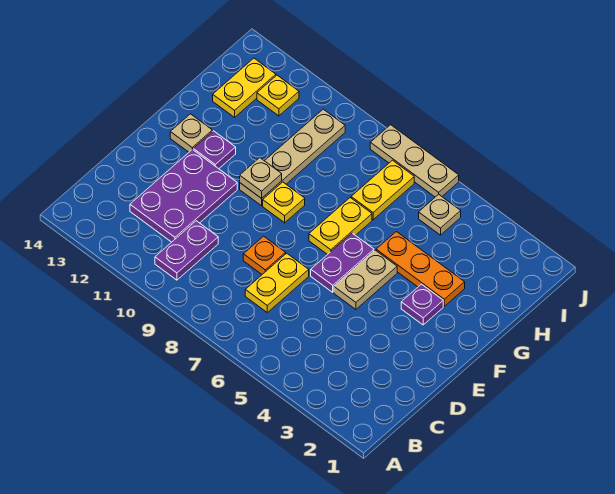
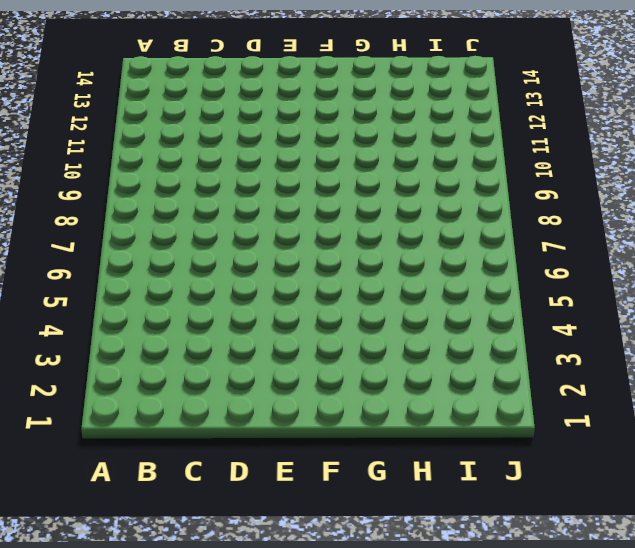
none -> purple plate B10:C10 level 1
none -> yellow plate C7:D7 level 1
none -> purple plate C11:E12 level 1

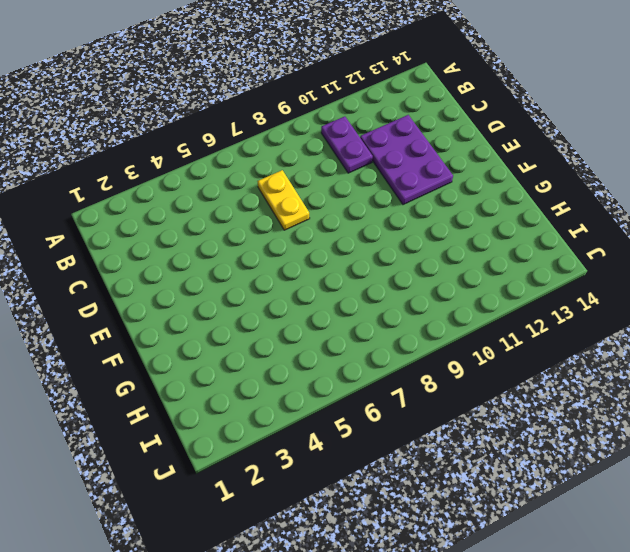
none -> orange plate D8 level 1
none -> tan plate E5:F5 level 1
none -> purple plate E6:F6 level 1

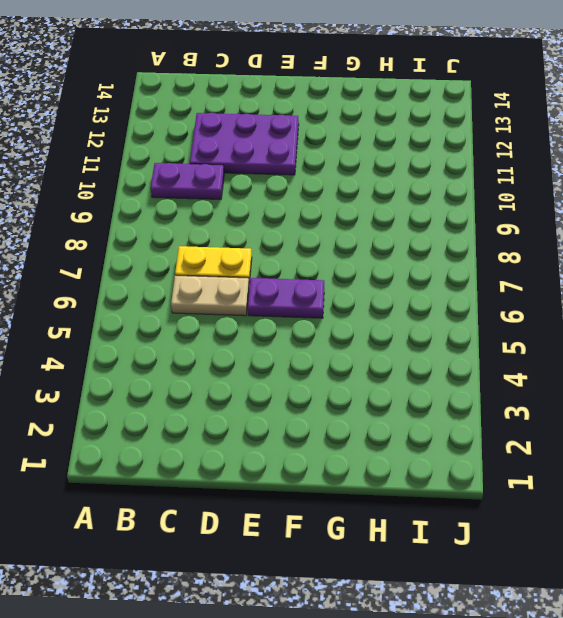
tan plate C6:D6 level 1 -> tan plate E5:F5 level 1
none -> orange plate D8 level 1
none -> purple plate F3 level 1
none -> yellow plate F7:G7 level 1

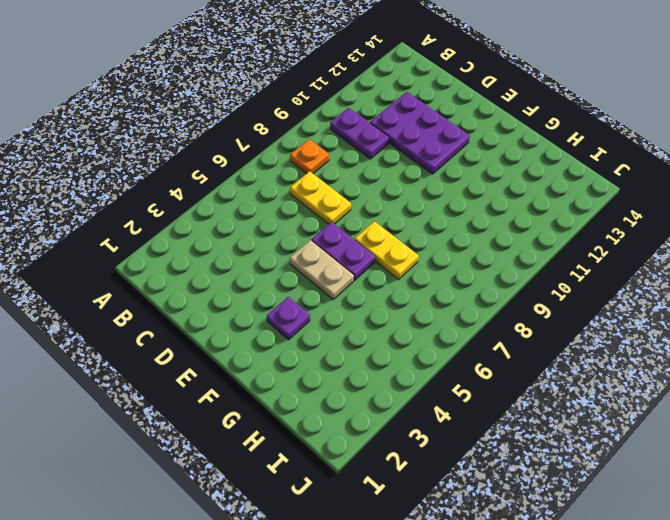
orange plate B8 level 1 -> orange plate D8 level 1
none -> yellow plate F9 level 1
none -> tan plate F10:I10 level 1
none -> purple plate F12 level 1

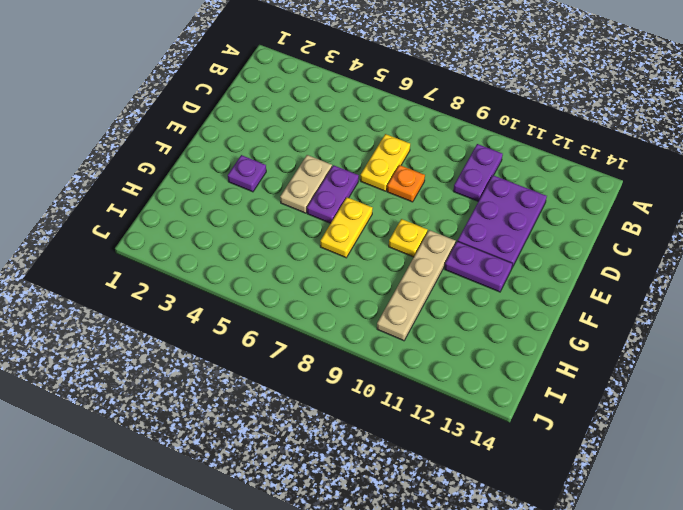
purple plate F11:F12 level 1 -> purple plate F12 level 1
none -> tan plate F13 level 1
none -> orange plate G3:G5 level 1
none -> yellow plate H7:I7 level 1

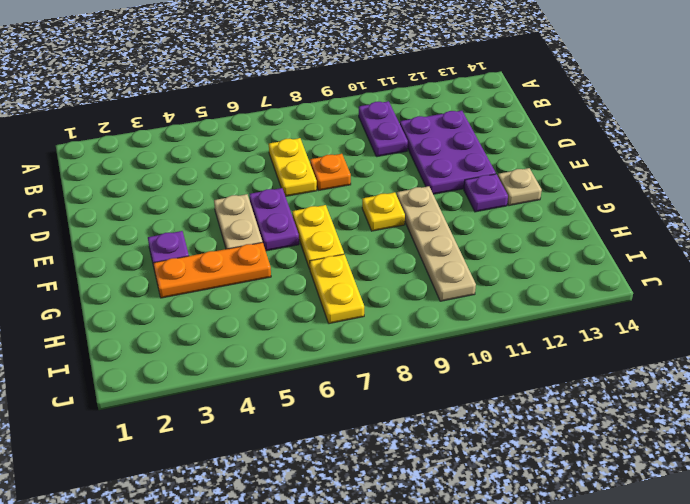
none -> yellow plate H13:I13 level 1
none -> tan plate I5 level 1
none -> yellow plate I12 level 1

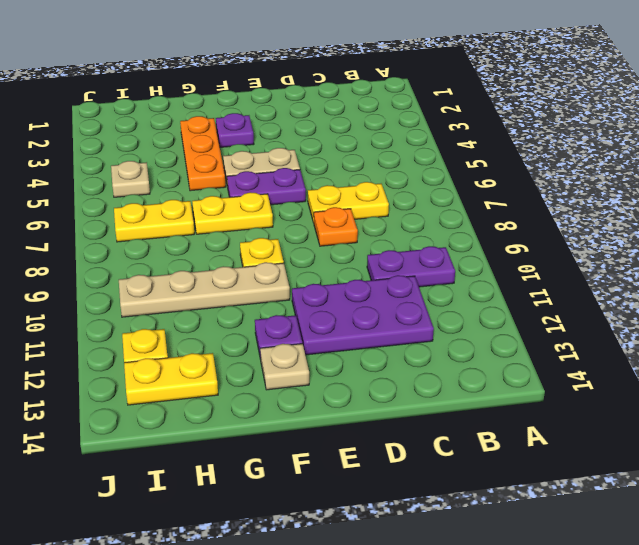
none -> tan plate J6:J8 level 1
none -> tan plate F10 level 2

